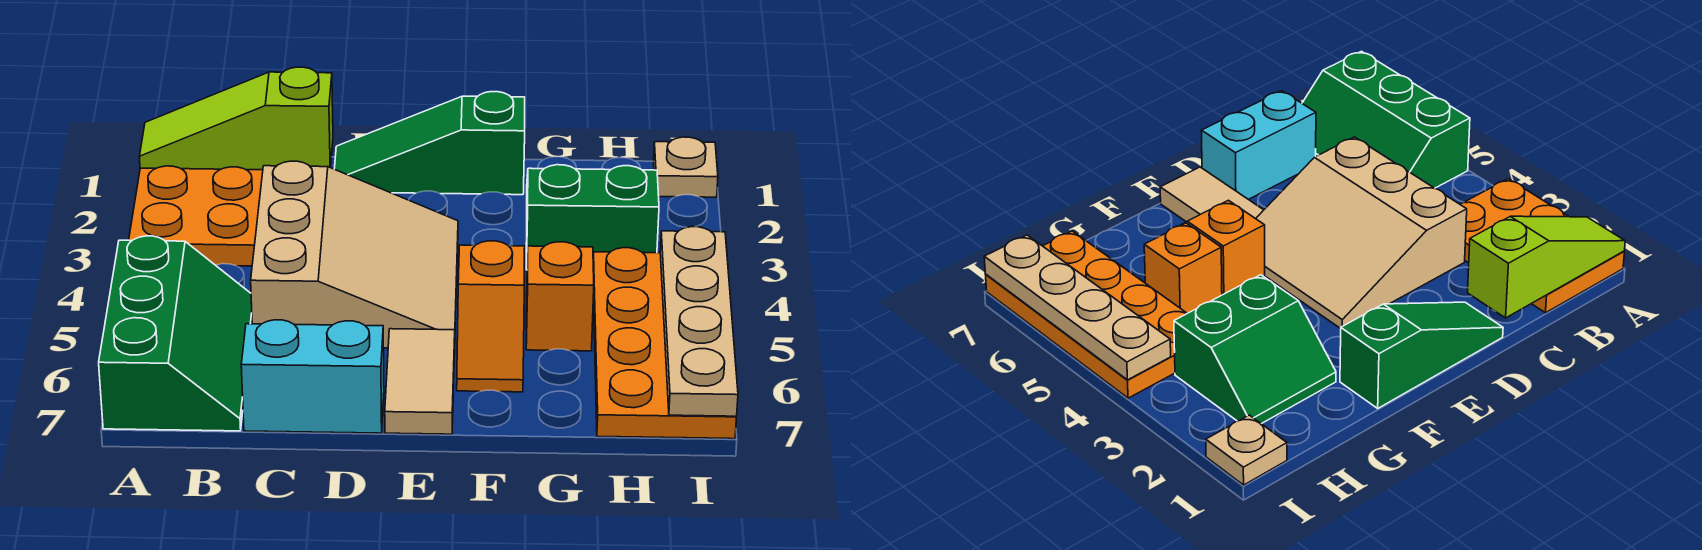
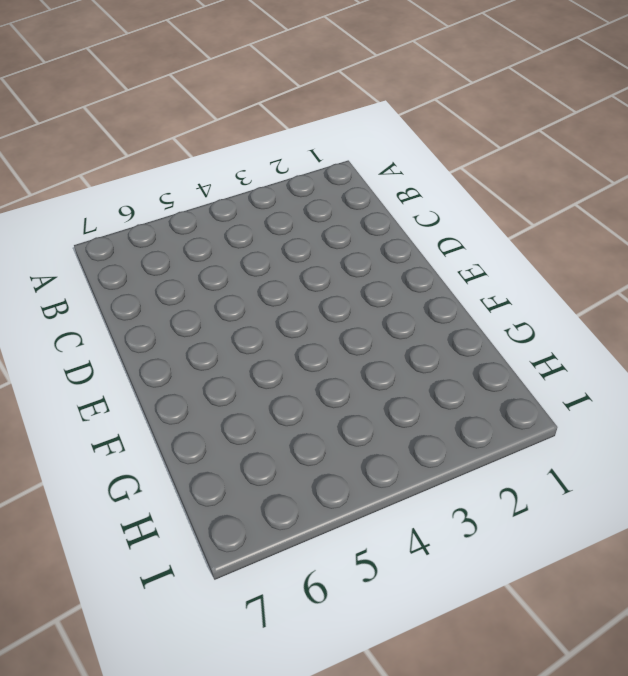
none -> orange plate A1:B3 level 1
none -> green slope A5:B7 level 1 top A
none -> tan slope C3:E5 level 1 top C

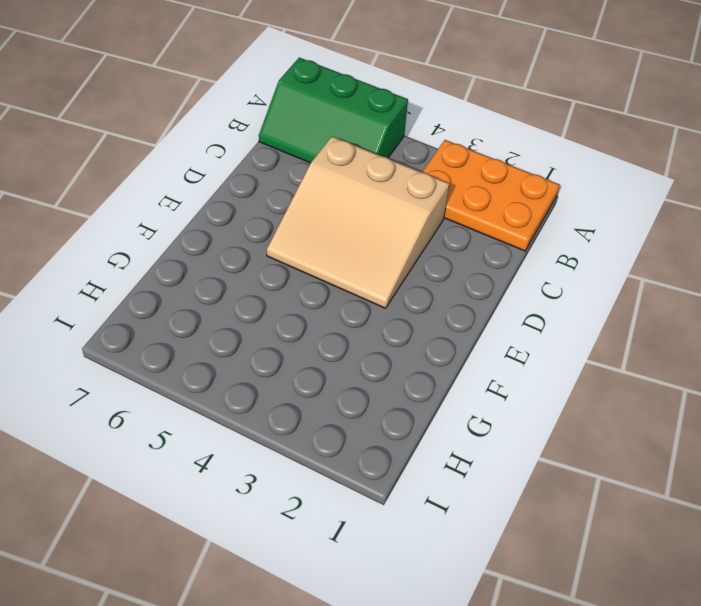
none -> cyan brick C7:D7 level 1
none -> green slope D1:F1 level 1 top F
none -> tan tile E6:E7 level 1

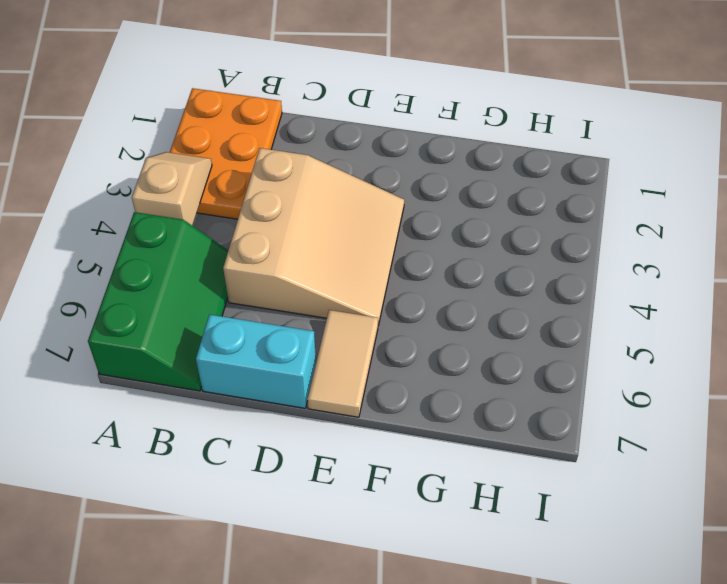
tan slope A3:A4 level 2 top 4 -> none
none -> green slope D1:F1 level 1 top F
none -> orange slope F5:F6 level 1 top 5
none -> green slope G2:H3 level 1 top 3

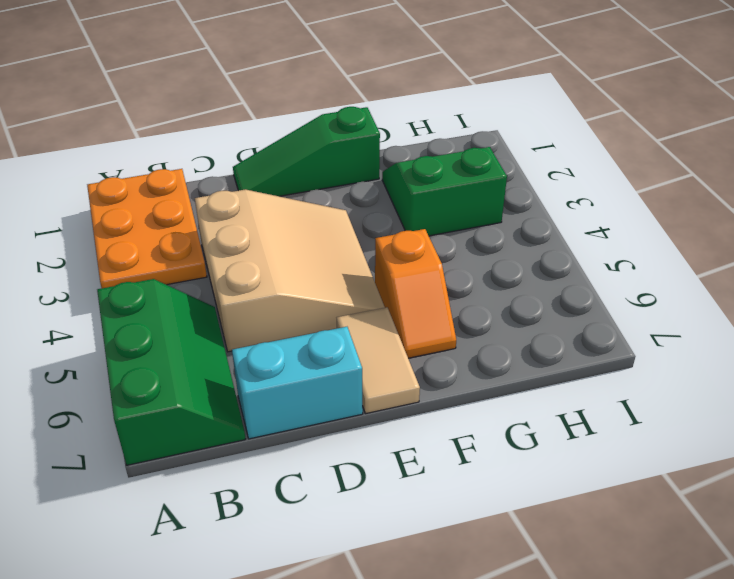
none -> orange brick G5 level 1
none -> orange plate H4:I7 level 1
none -> tan plate I1 level 1

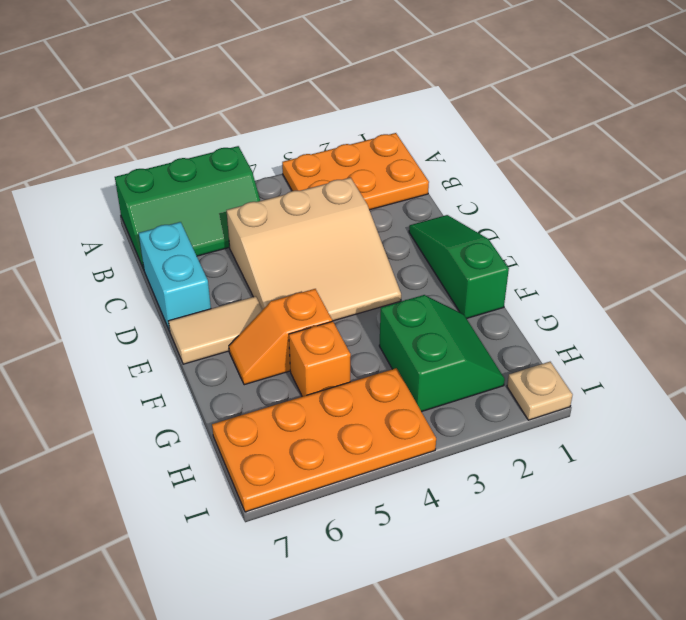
none -> lime slope A1:C1 level 2 top C
none -> tan plate I4:I7 level 2

